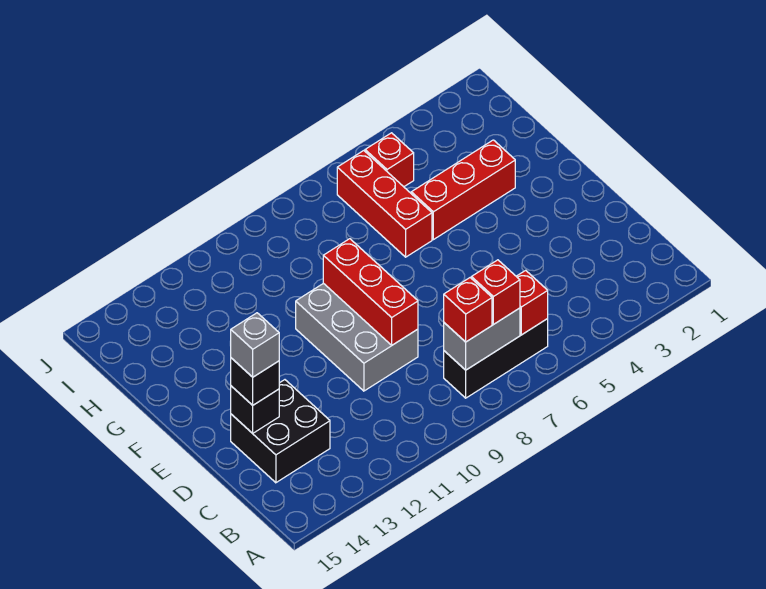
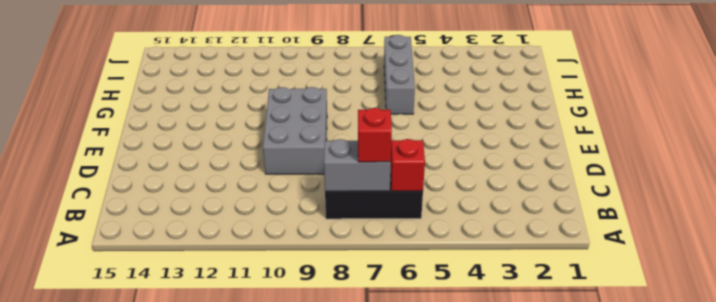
grey brick G6:I6 level 1 -> red brick G6:I6 level 1
none -> black brick C13:D14 level 1
none -> red brick G3:G5 level 1
none -> red brick I5 level 1

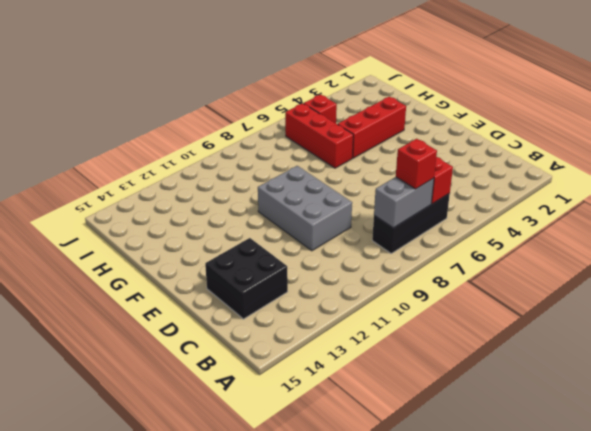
none -> red brick D9:F9 level 2
none -> black brick D14 level 2
none -> red brick B8 level 3

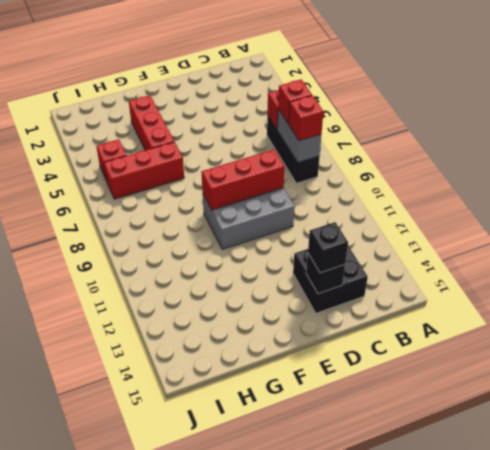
none -> grey brick D14 level 4

